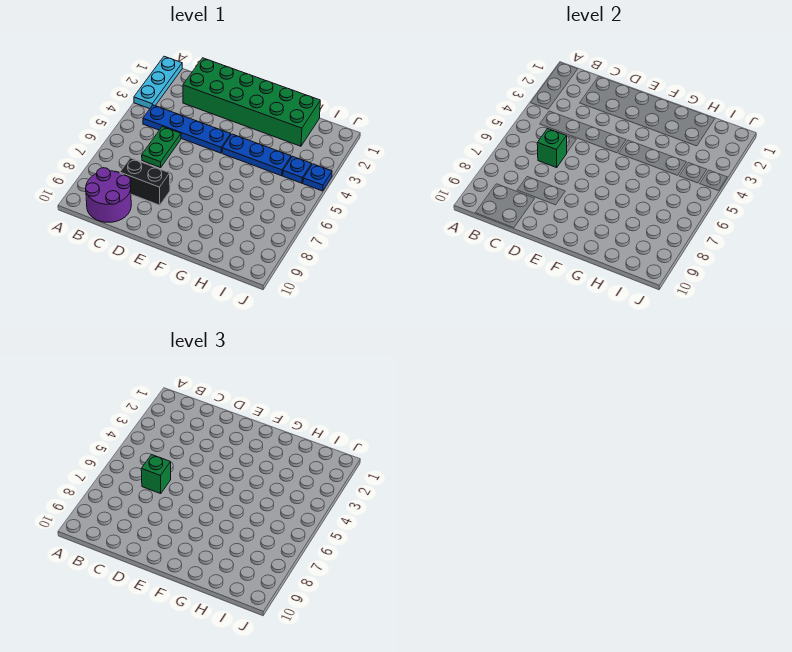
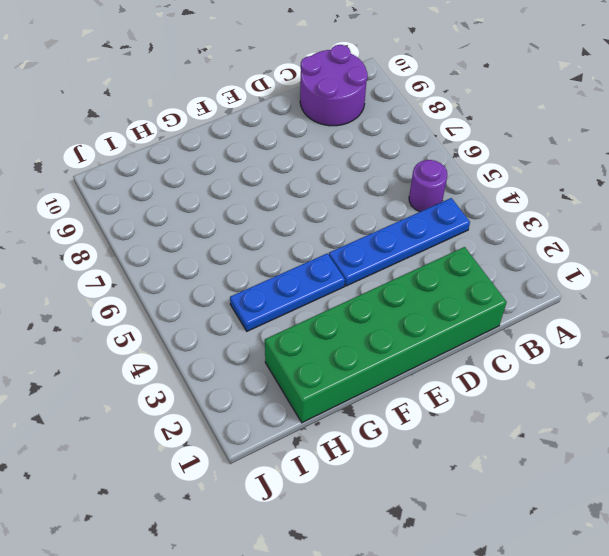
purple round brick B5 level 1 -> none
none -> cyan plate A1:A3 level 1
none -> green plate C5:C6 level 1

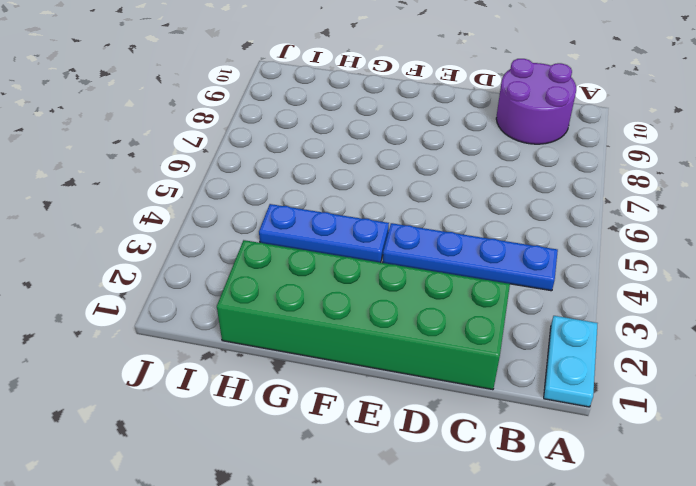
cyan plate A1:A2 level 1 -> cyan plate A1:A3 level 1
none -> green plate C5:C6 level 1
none -> black brick C8:D8 level 1

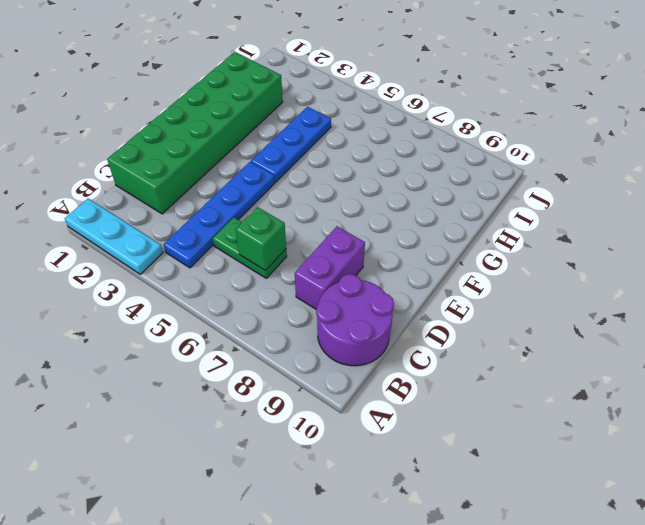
purple brick C8:D8 level 1 -> black brick C8:D8 level 1
none -> blue plate I4 level 1
none -> blue plate J4 level 1

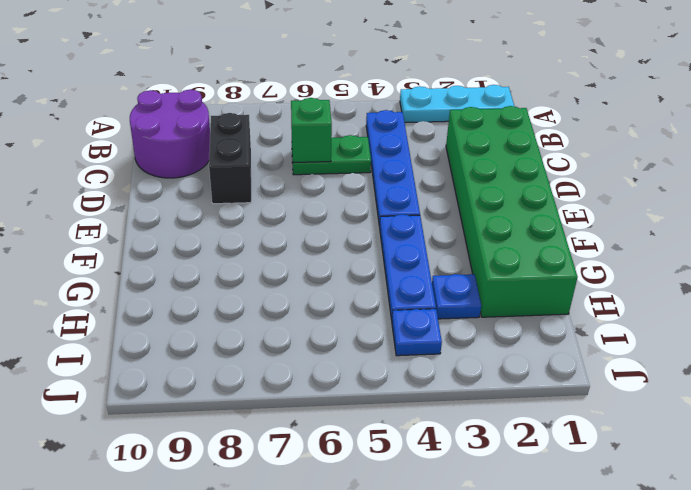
blue plate H3 level 1 -> blue plate J4 level 1
none -> green brick C6 level 3

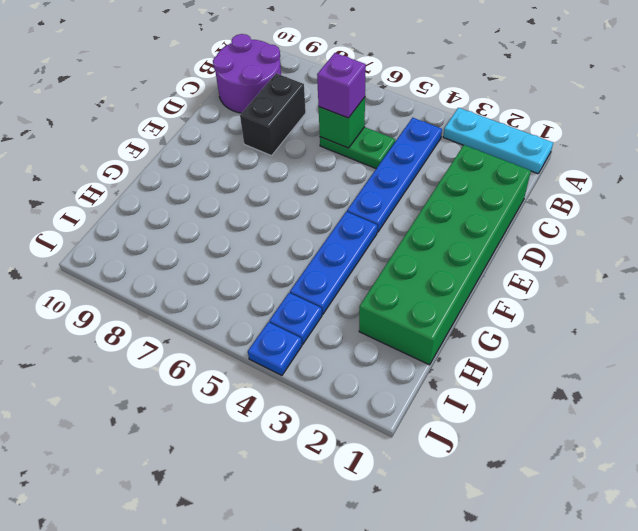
purple brick C6 level 3 -> green brick C6 level 3

